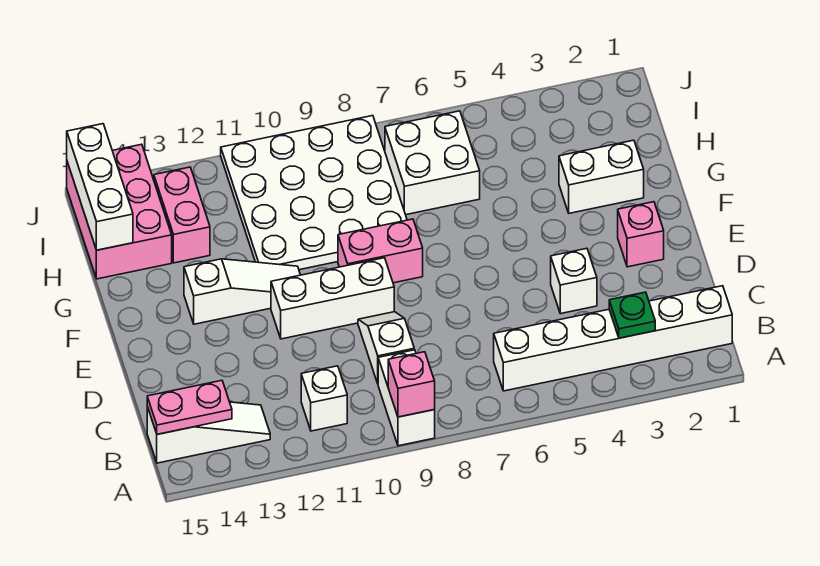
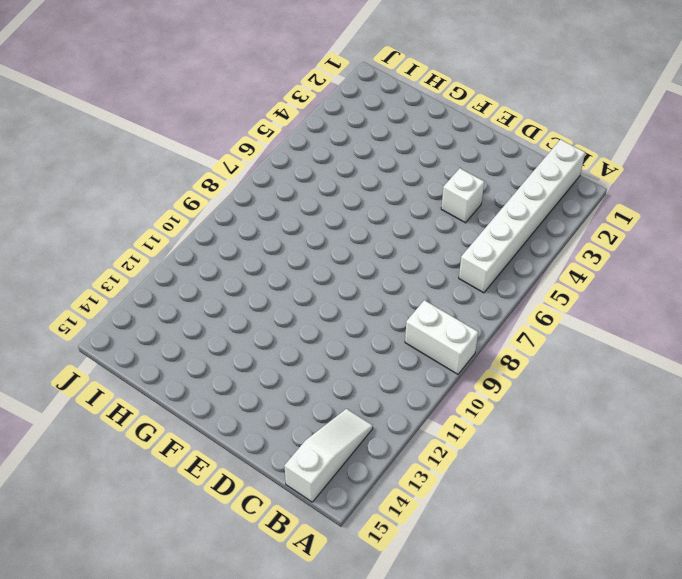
none -> white brick B11 level 1
none -> white slope C9:D9 level 1 top C
none -> pink brick E2 level 1

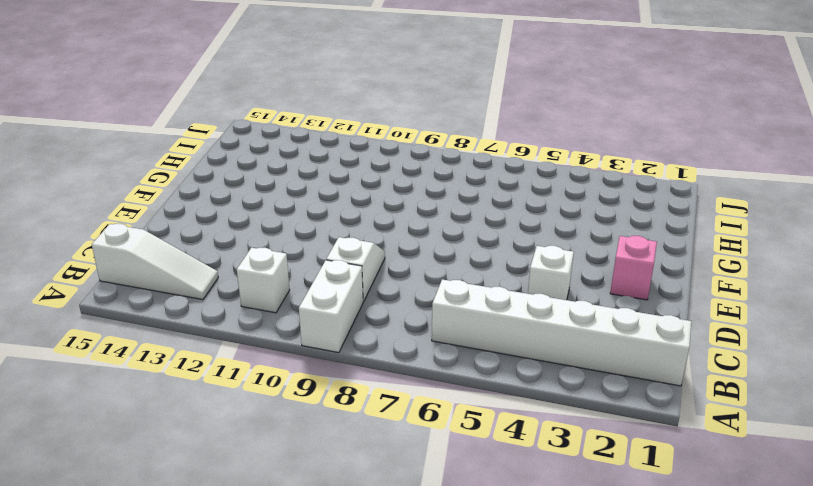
none -> white brick E9:E11 level 1
none -> pink brick F8:F9 level 1
none -> white slope F11:F13 level 1 top 13

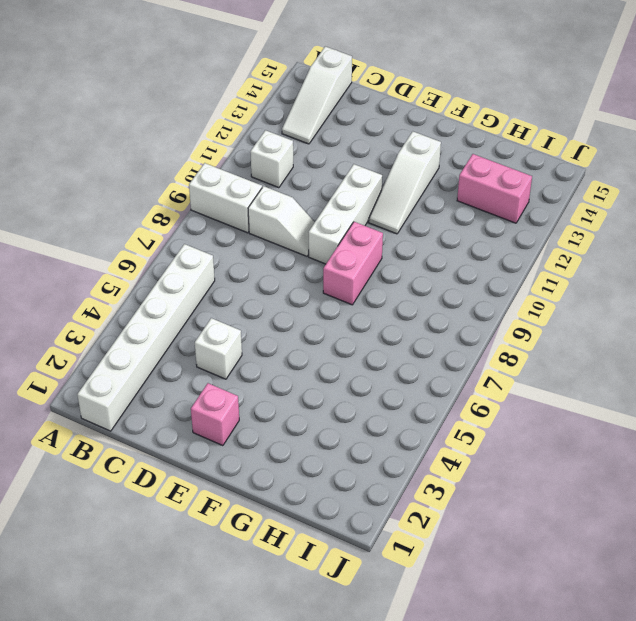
none -> white brick G2:G3 level 1
none -> white plate G8:J11 level 1
none -> white brick H6:I7 level 1

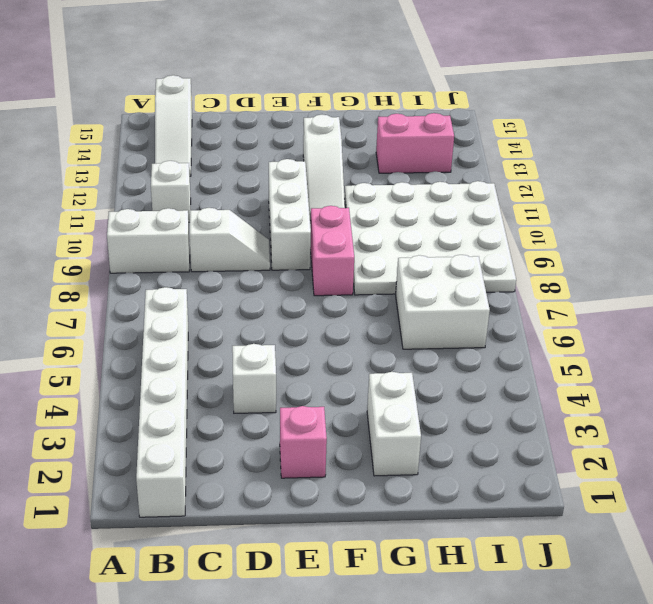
none -> pink brick H14:J15 level 1
none -> pink brick A9 level 2
none -> green plate B3 level 2

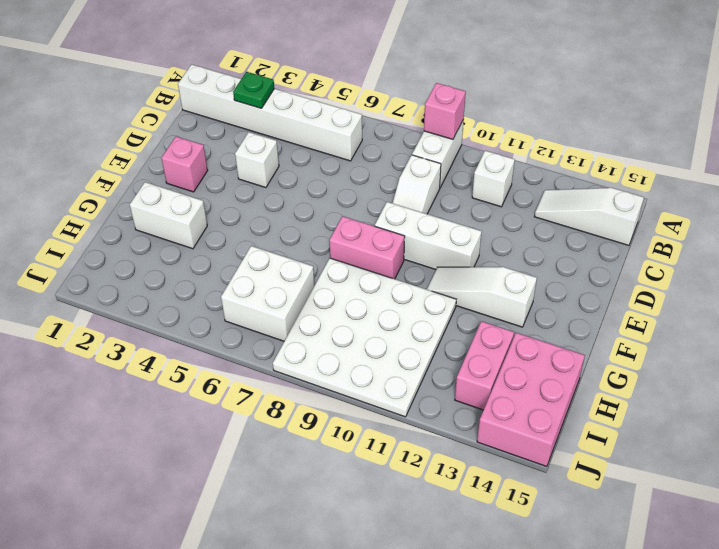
none -> pink plate B14:B15 level 2
none -> white brick H15:J15 level 2

